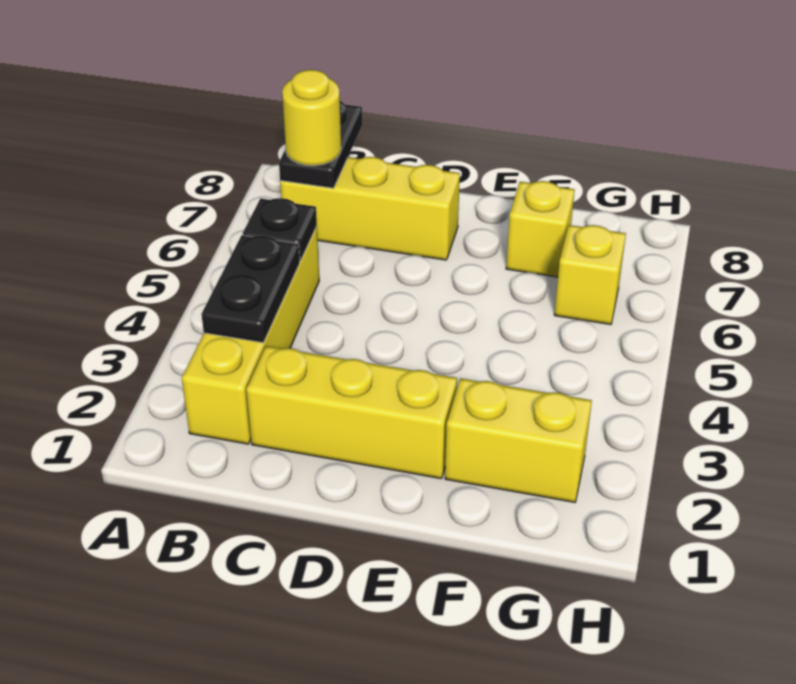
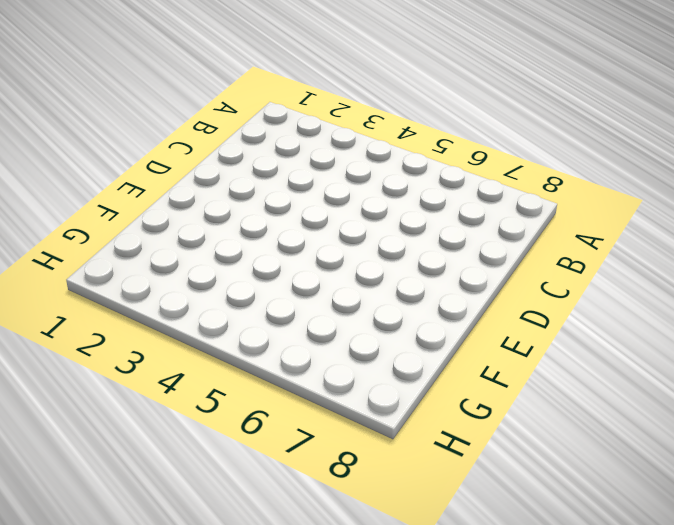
none -> yellow brick B2:B5 level 1
none -> yellow brick B7:D7 level 1

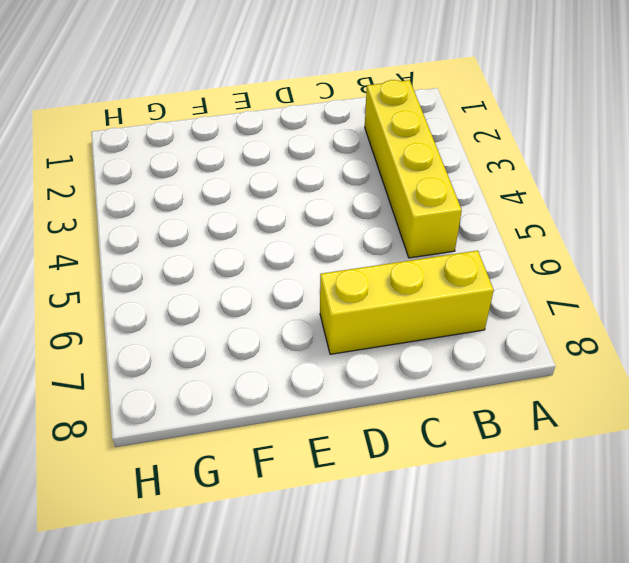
none -> yellow brick C2:E2 level 1
none -> yellow brick F2:G2 level 1

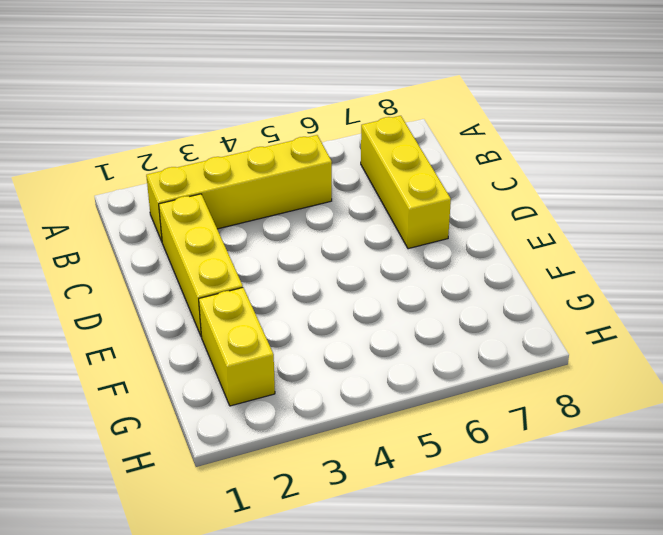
none -> yellow brick F7 level 1
none -> yellow brick G6 level 1

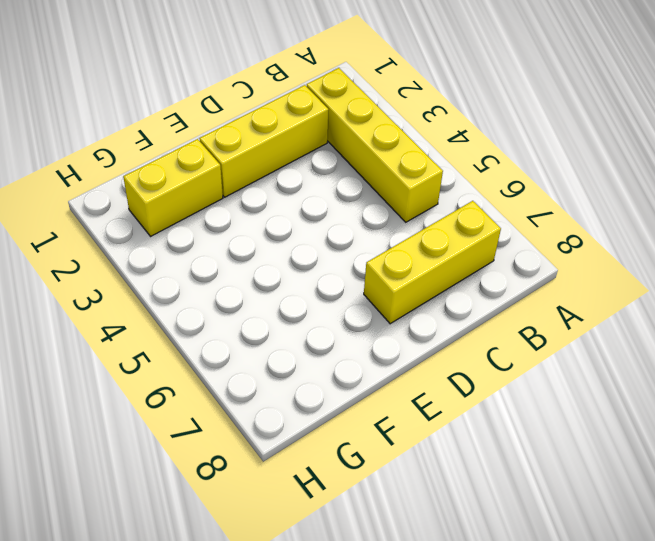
none -> yellow brick F7 level 1
none -> yellow brick G6 level 1

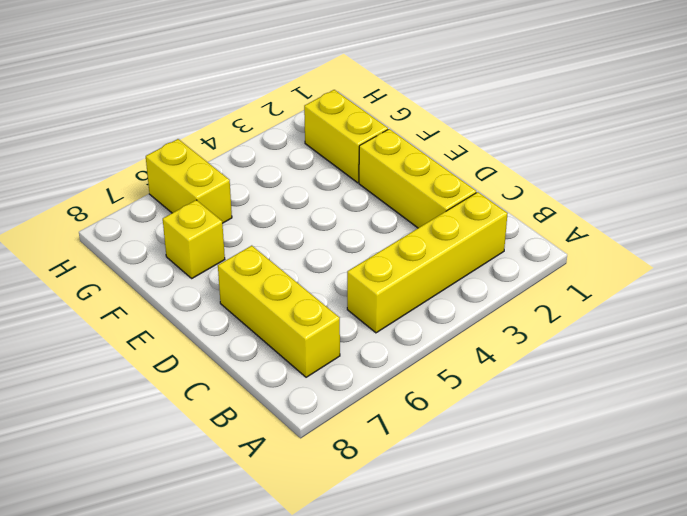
yellow brick G6:H6 level 1 -> yellow brick G6 level 1
none -> black plate B3:B4 level 2
none -> black plate B5 level 2

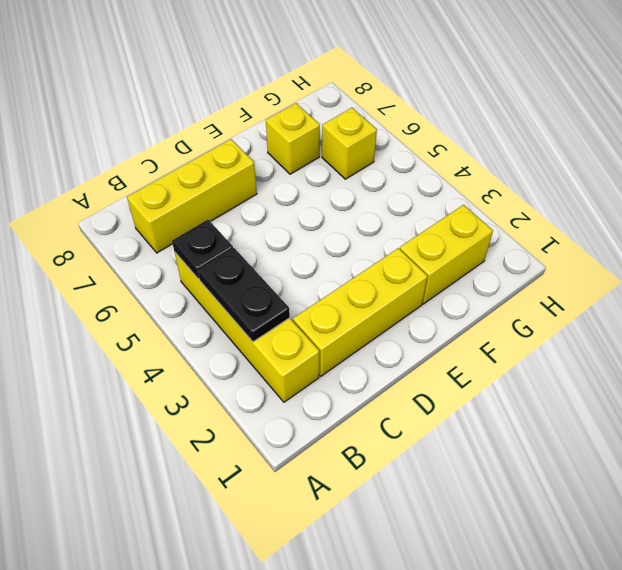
none -> black plate B7:B8 level 2
none -> yellow round brick B7 level 3

